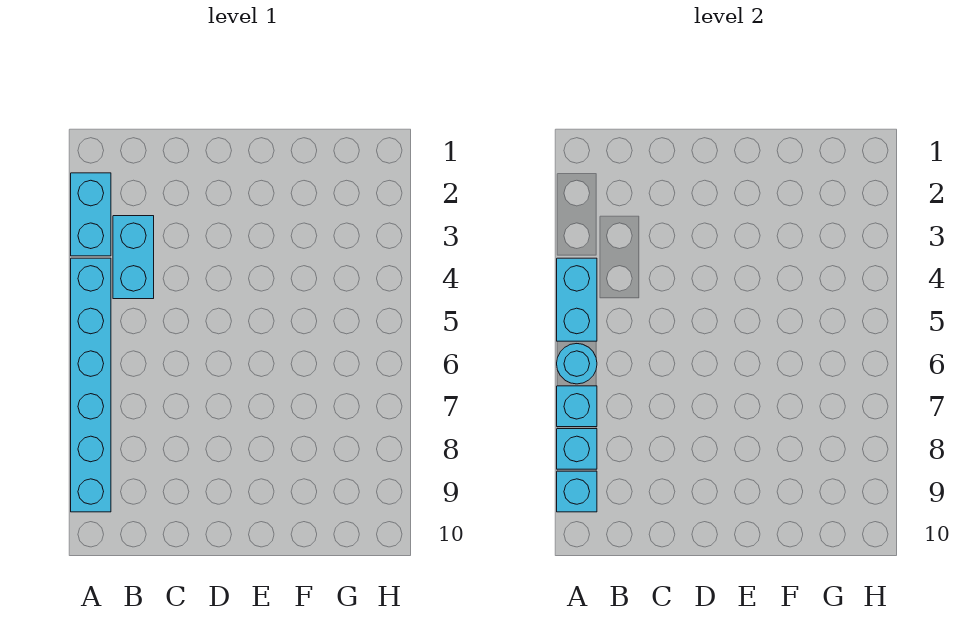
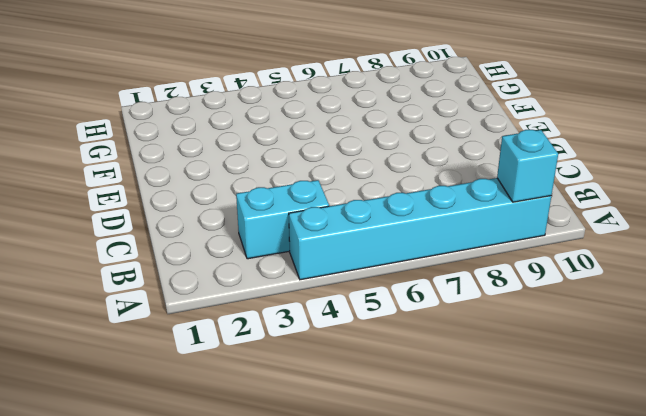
none -> cyan brick A2:A3 level 1
none -> cyan brick A4:A5 level 2

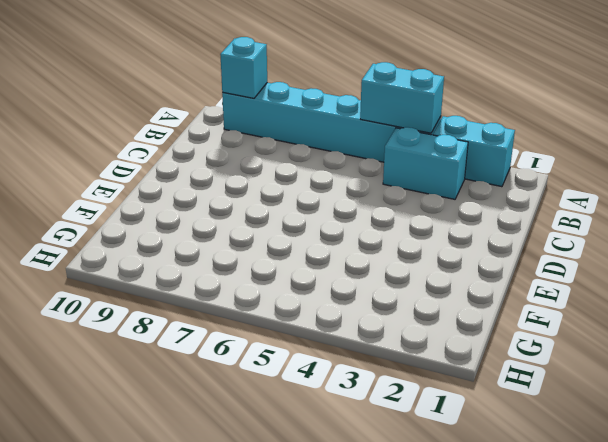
none -> cyan round brick A6 level 2
none -> cyan brick A7 level 2

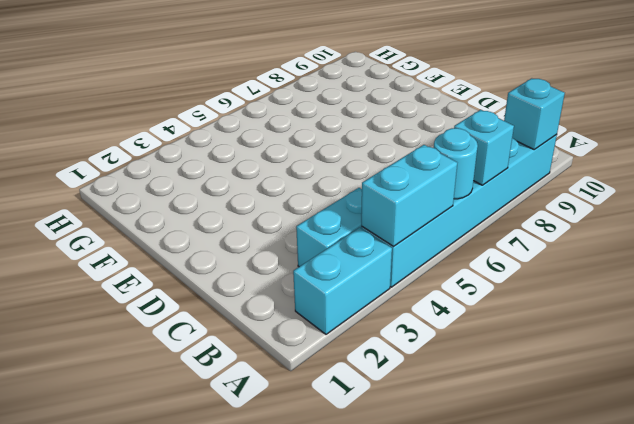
none -> cyan brick A8 level 2

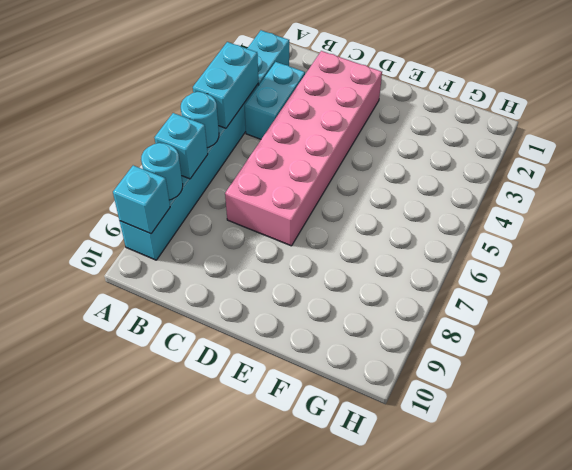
cyan round brick A8 level 2 -> cyan brick A8 level 2
pink brick C2:D7 level 1 -> none

